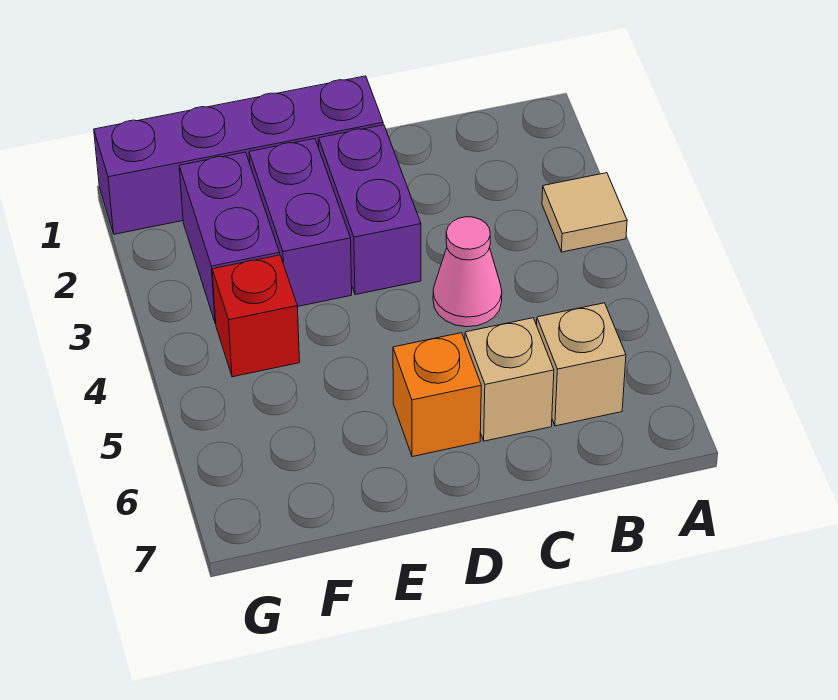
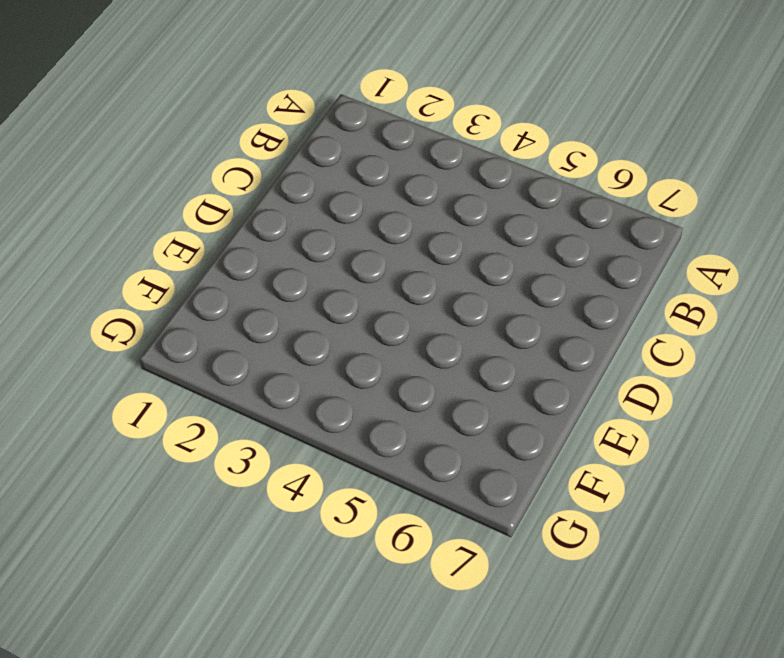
none -> tan tile A3 level 1
none -> tan brick B6 level 1

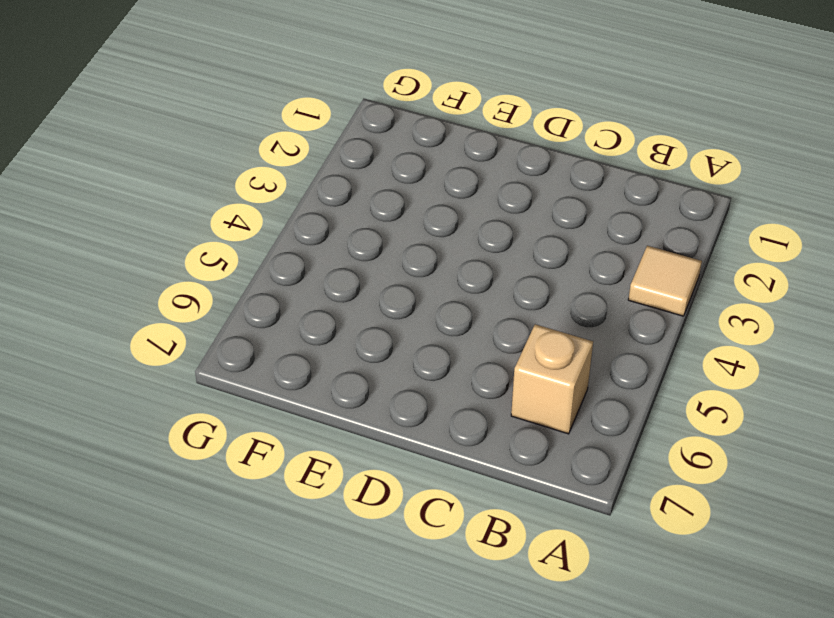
none -> pink cone C4 level 1
none -> tan brick C6 level 1

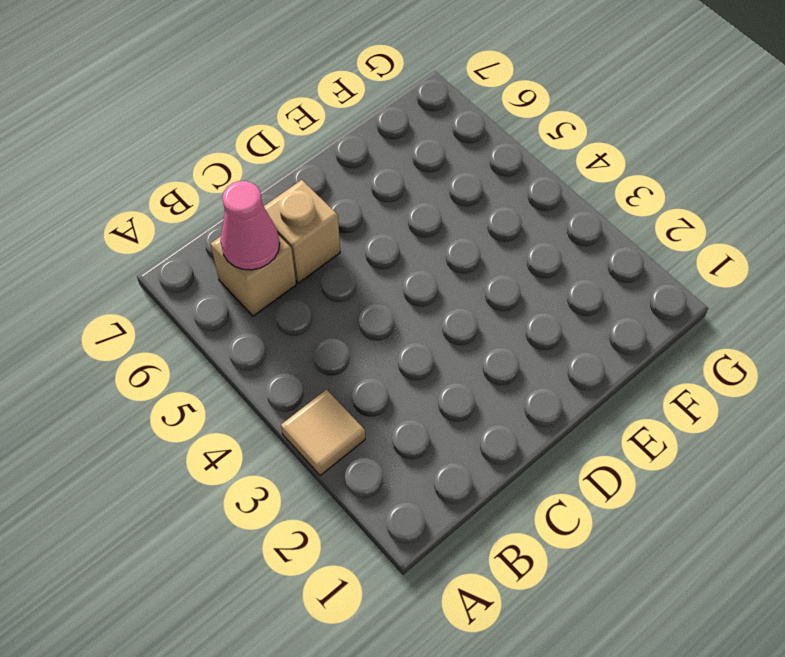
pink cone B6 level 2 -> pink cone C4 level 1
none -> purple brick D1:G1 level 1
none -> purple brick D2:D3 level 1

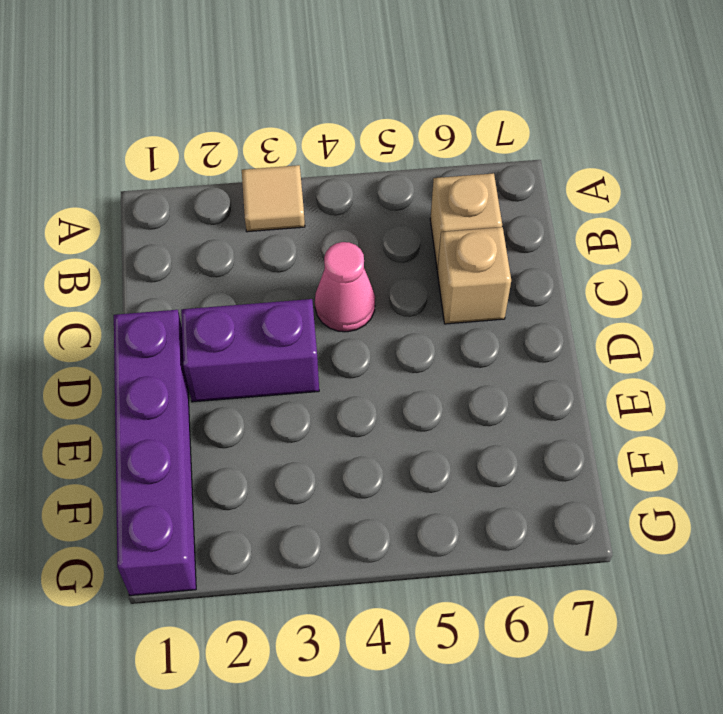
none -> orange brick D6 level 1
none -> purple brick E2:E3 level 1

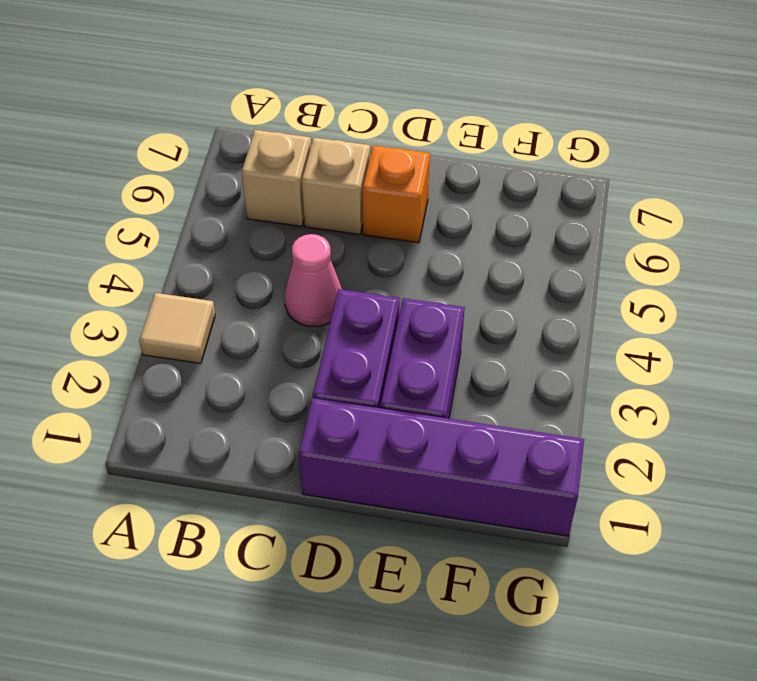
none -> purple brick F2:F3 level 1
none -> red brick F4 level 1

